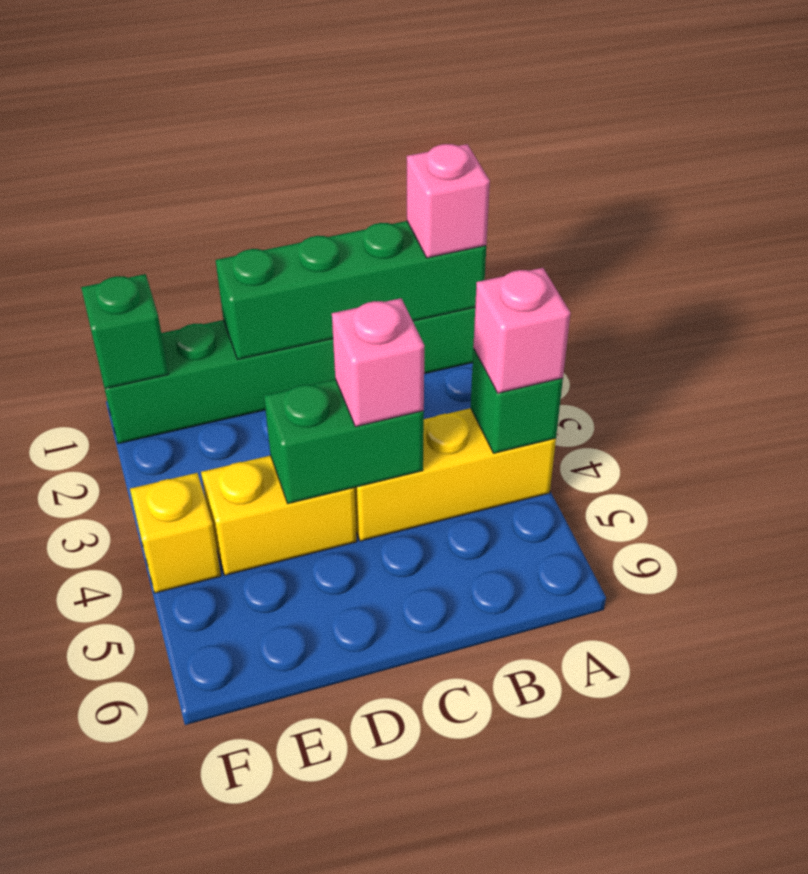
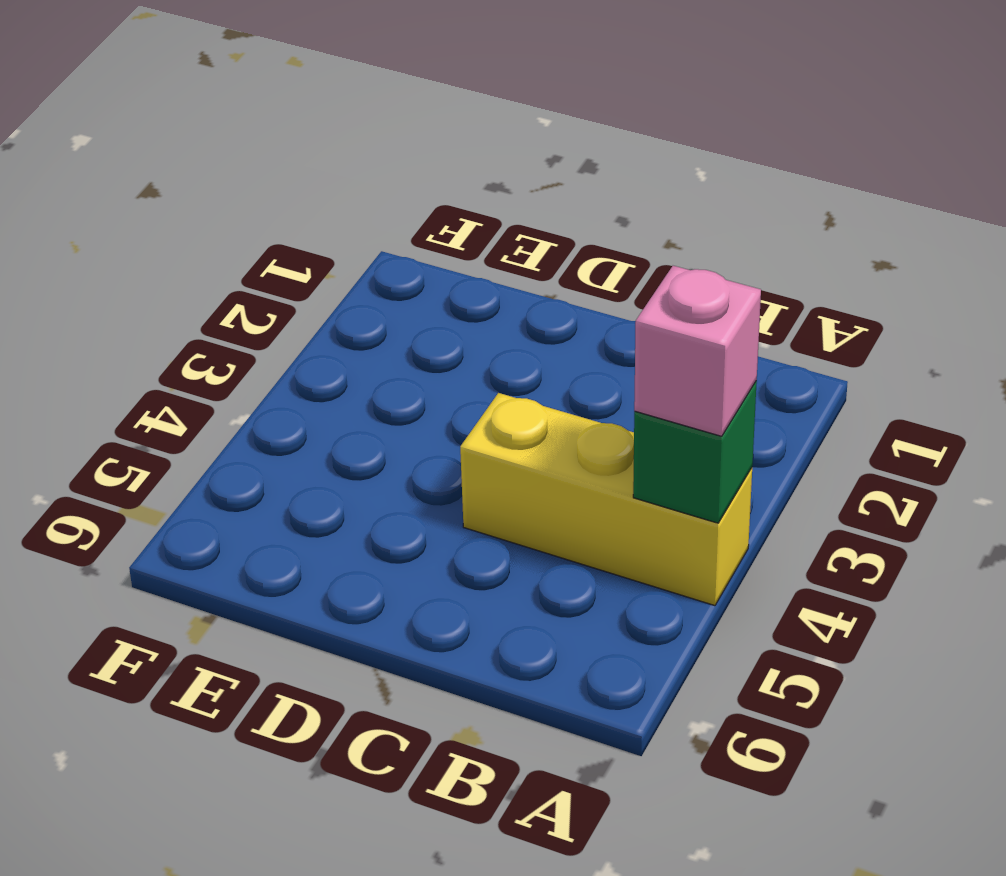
none -> green brick A1:F1 level 1
none -> yellow brick D4:E4 level 1

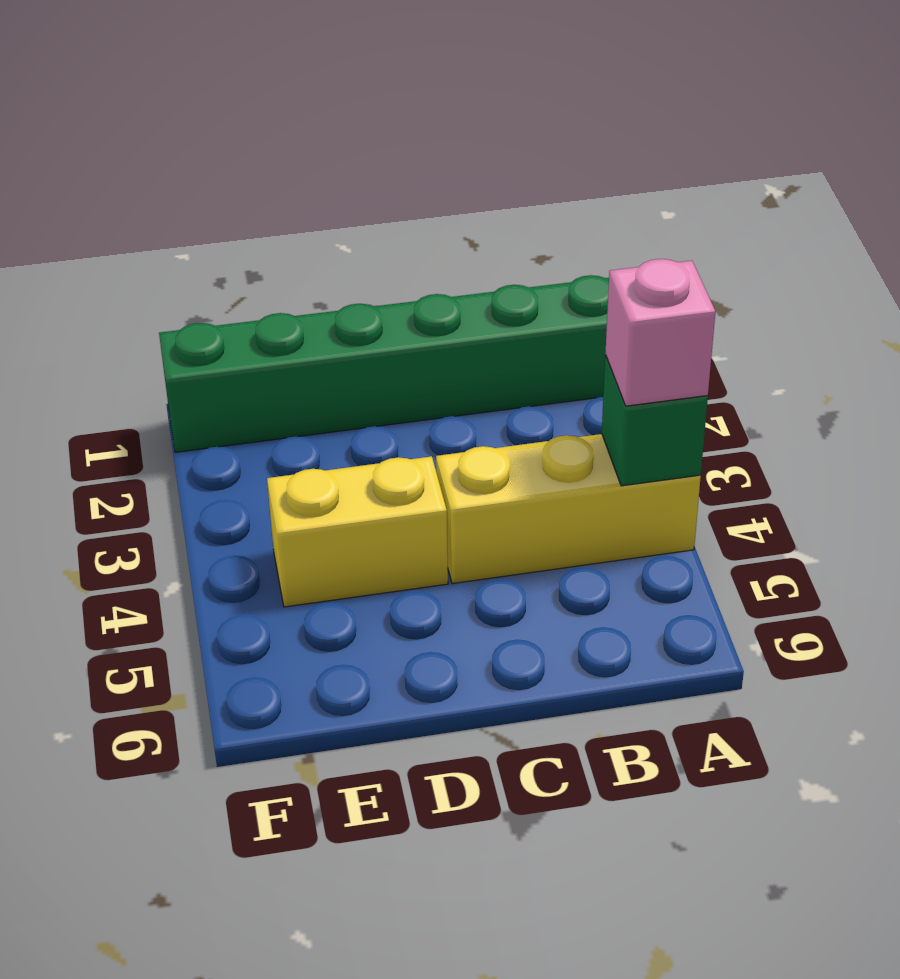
none -> yellow brick F4 level 1
none -> green brick A1:D1 level 2

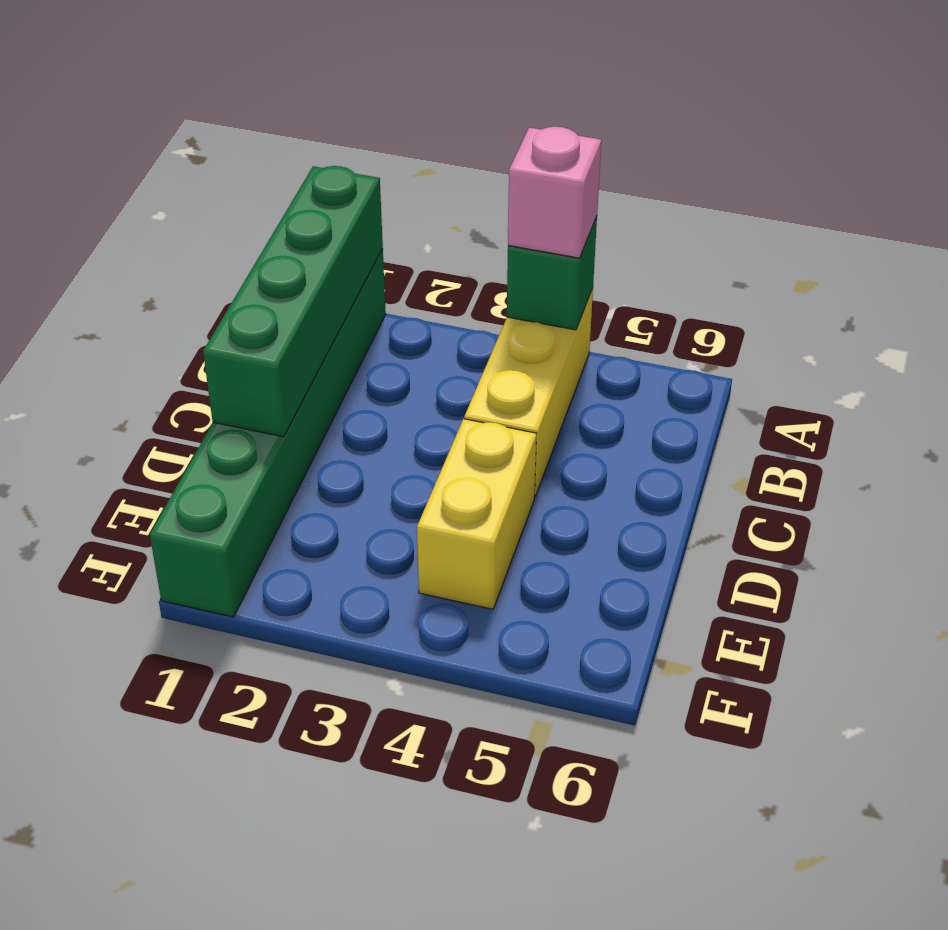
none -> yellow brick F4 level 1
none -> green brick C4:D4 level 2

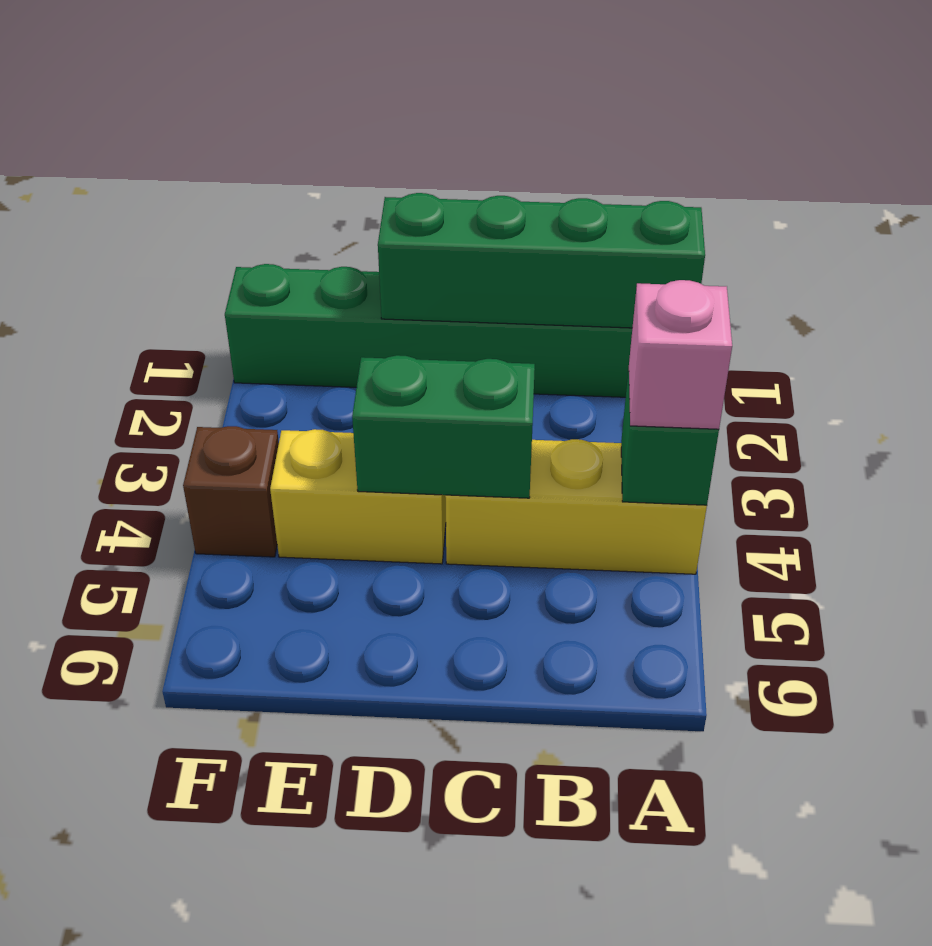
brown brick F4 level 1 -> yellow brick F4 level 1
none -> green brick F1 level 2
none -> pink brick A1 level 3

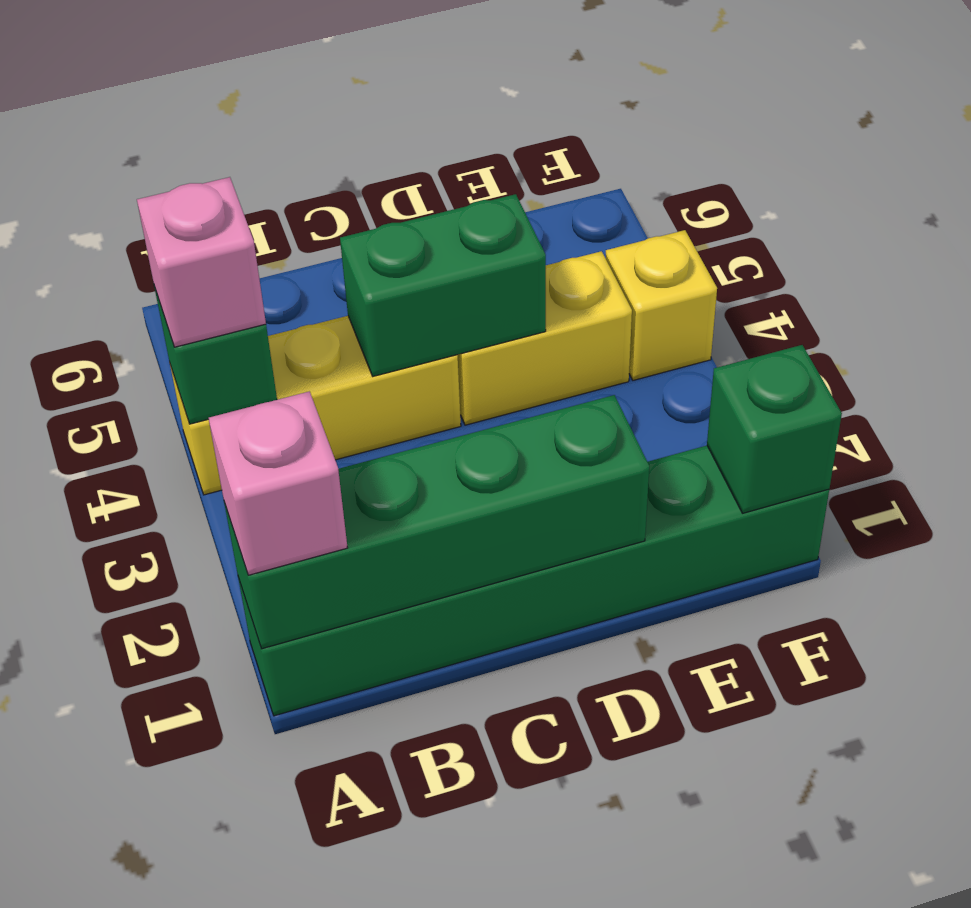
none -> pink brick C4 level 3

